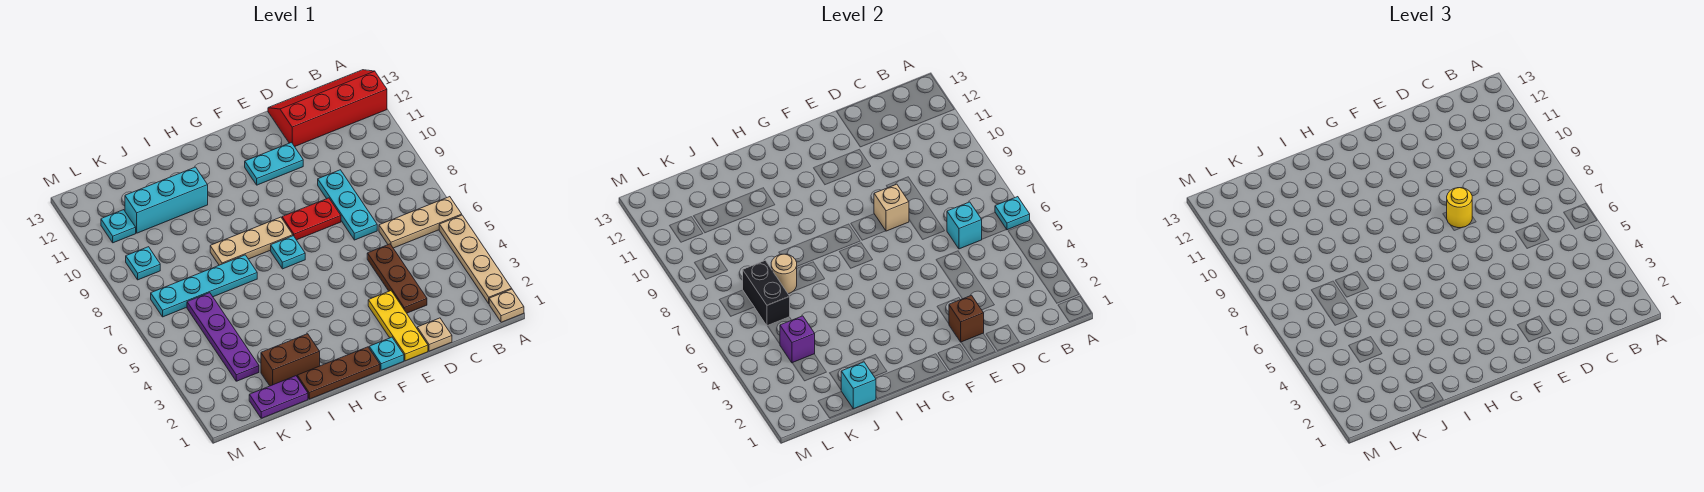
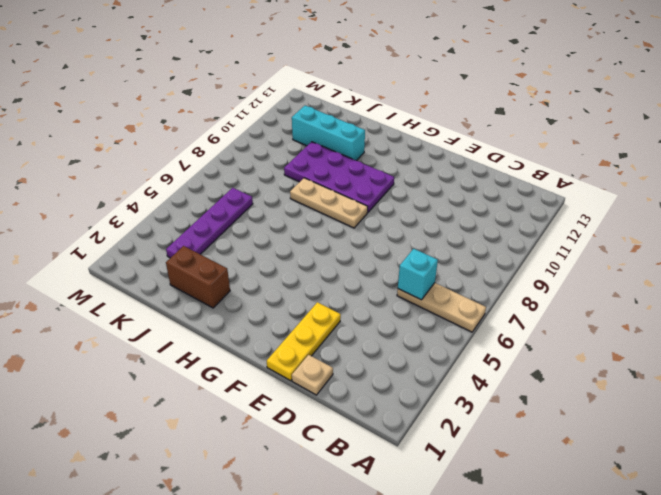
purple plate G9:J10 level 1 -> none
none -> tan plate A1 level 1
none -> tan plate A2:A5 level 1
none -> red slope A12:D13 level 1 top 12
none -> brown plate D3:D5 level 1

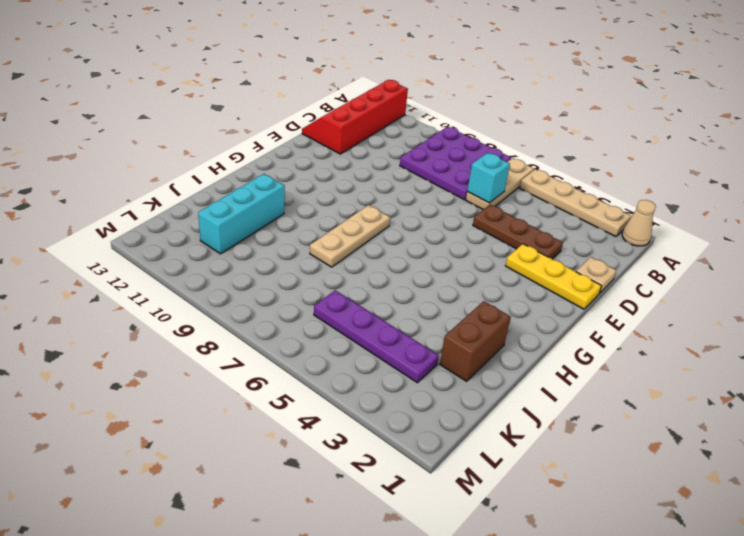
tan cone A1 level 1 -> tan plate A1 level 1
purple plate A7:C9 level 1 -> none
none -> cyan plate D7:D9 level 1
none -> red plate E8:F8 level 1
none -> cyan plate E11:F11 level 1
none -> cyan plate F1 level 1

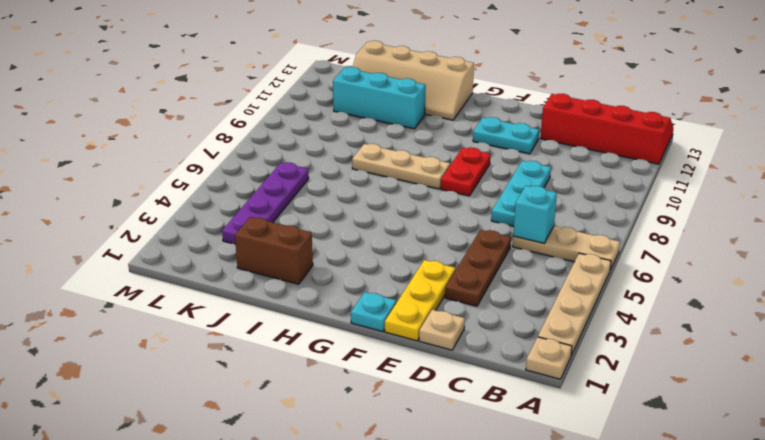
red plate F8:F9 level 1 -> red plate E8:F8 level 1
tan slope H12:K13 level 1 top 13 -> none
none -> brown plate G1:I1 level 1
none -> cyan plate G7 level 1
none -> cyan plate I7:L7 level 1
none -> purple plate J1:K1 level 1

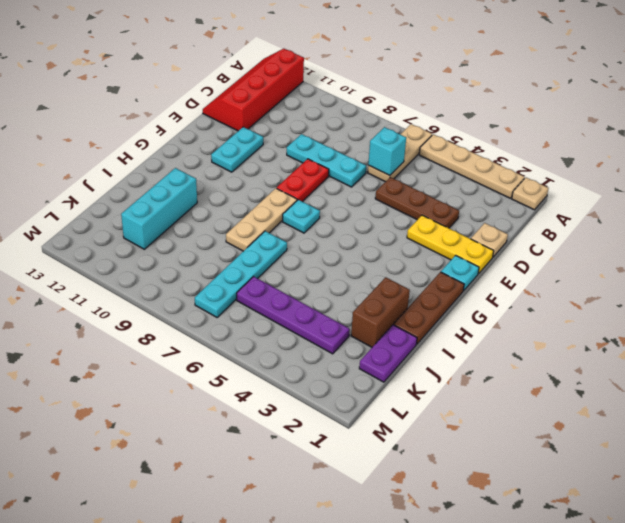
none -> cyan plate L9 level 1
none -> cyan plate L11 level 1
none -> cyan plate A6 level 2
none -> brown brick E2 level 2

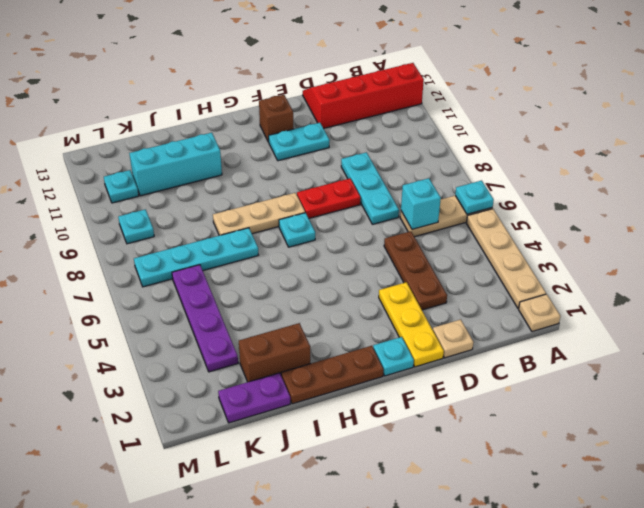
brown brick F12 level 1 -> brown brick E2 level 2
none -> tan brick E8 level 2
none -> cyan brick J1 level 2
none -> tan round brick J7 level 2
none -> purple brick K4 level 2

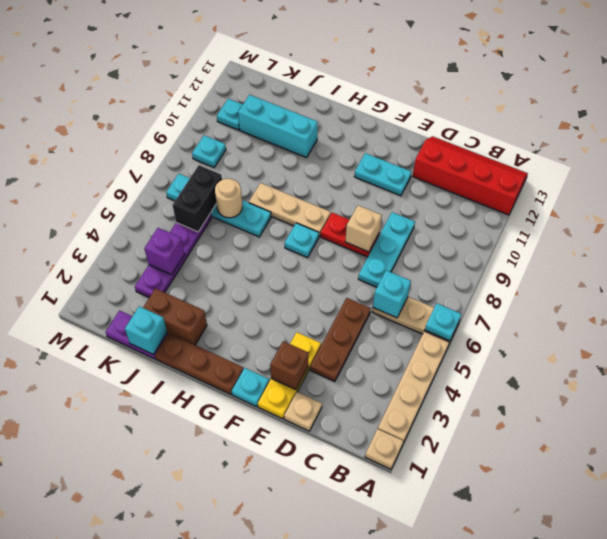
none -> yellow round brick E8 level 3

